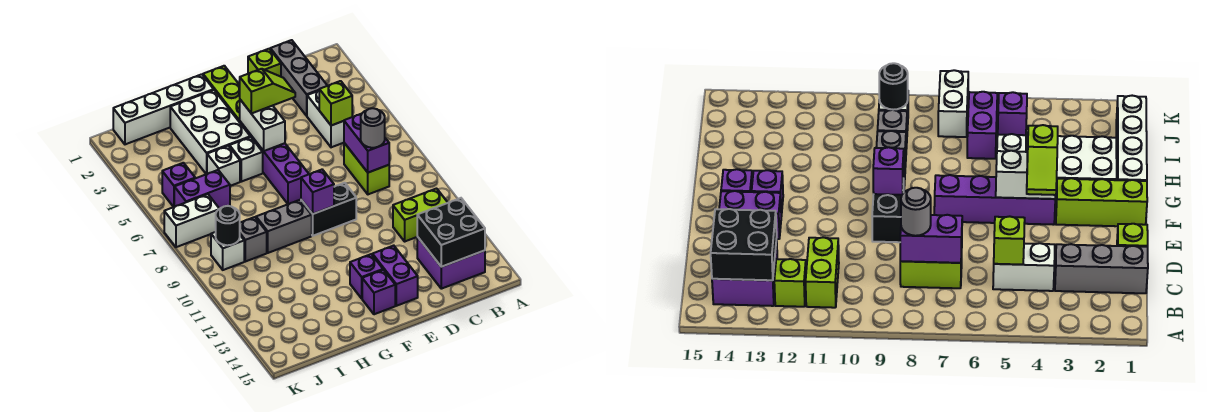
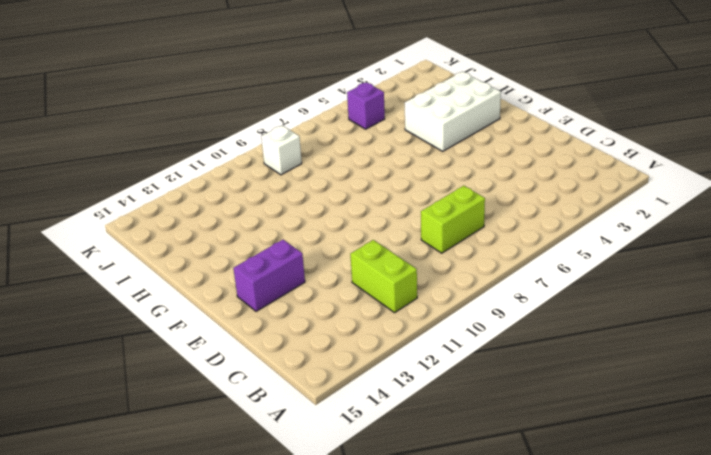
none -> lime brick B12 level 1
none -> purple brick B13:C14 level 1
none -> grey brick C1:C3 level 1
none -> white brick C4:C5 level 1

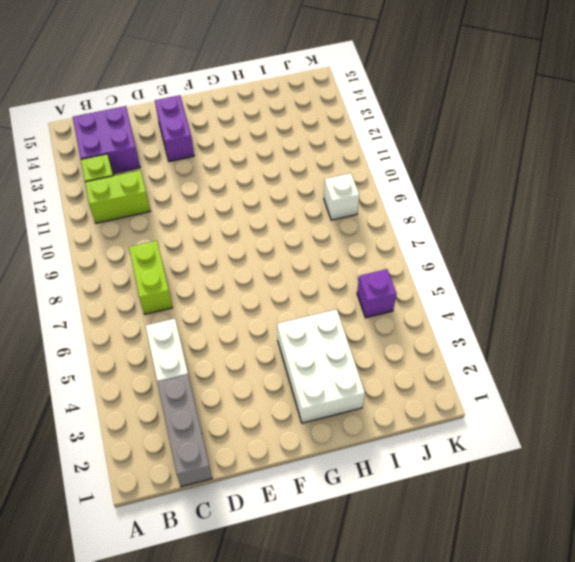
none -> lime brick D1 level 1
none -> black brick E9:F9 level 1
none -> lime brick F1:F3 level 1
none -> purple brick F4:F7 level 1

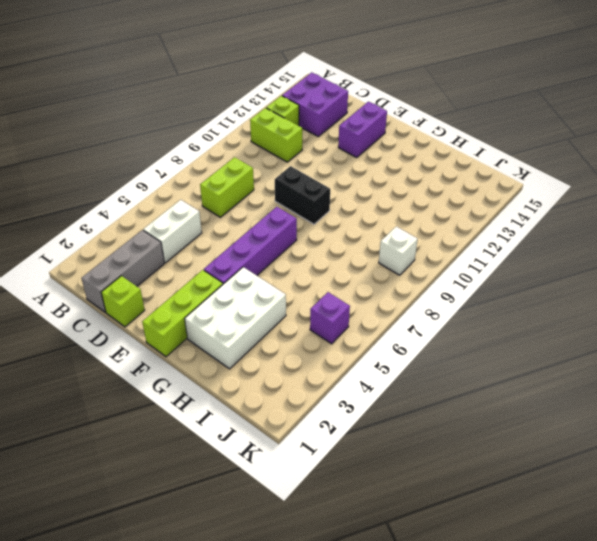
none -> purple brick F13 level 1
none -> purple brick F14 level 1
none -> white brick G1:J1 level 1
none -> white brick G5 level 1

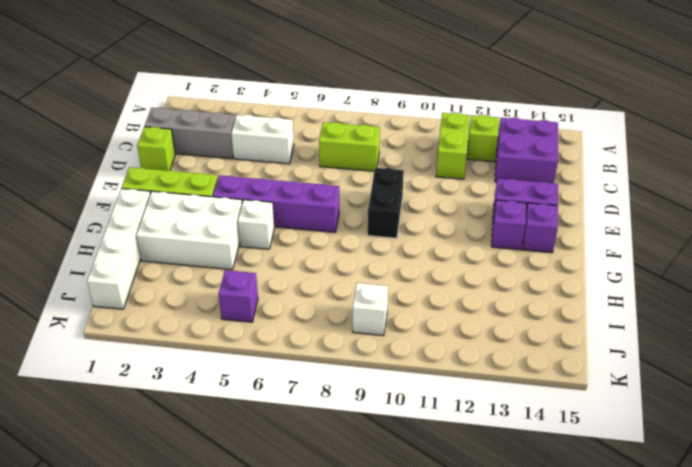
none -> grey brick G9:H9 level 1
none -> white brick H5 level 1
none -> purple brick I6:J6 level 1
none -> grey brick I9 level 1

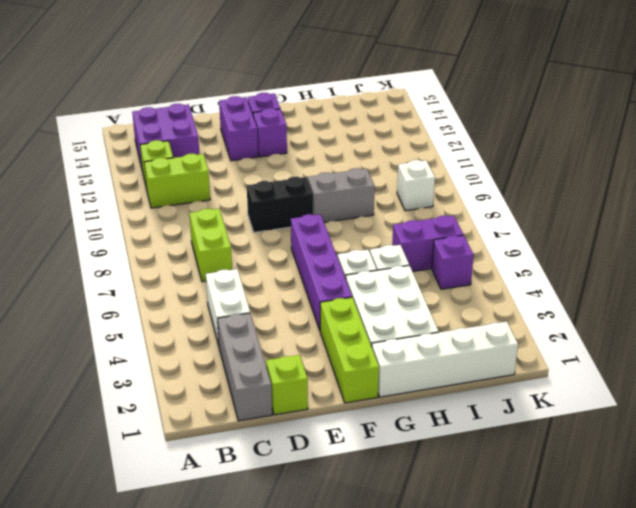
none -> grey brick I9 level 1
none -> white brick J7:K7 level 1
none -> black brick B13:C14 level 2
none -> lime brick C5 level 2

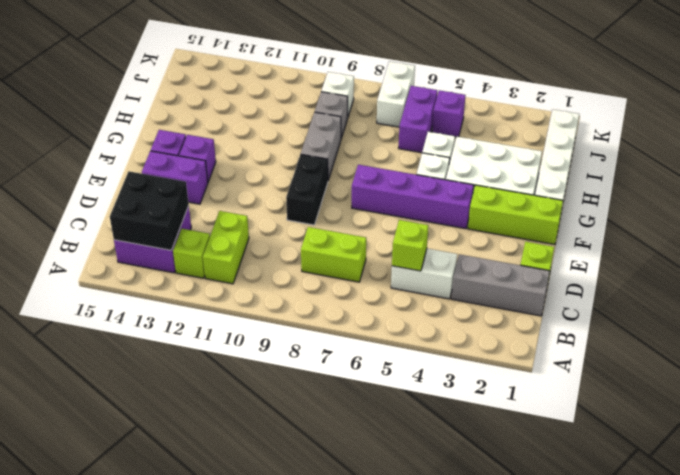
none -> purple brick C7:C8 level 2
none -> white brick F4:F5 level 2
none -> purple brick F9 level 2
none -> black round brick J9 level 2

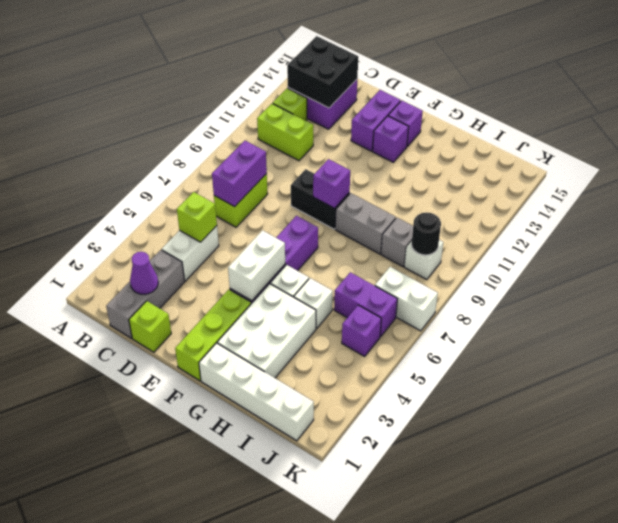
purple cone C2 level 2 -> none
none -> grey round brick C8 level 3
none -> lime slope E4:F4 level 3 top F

